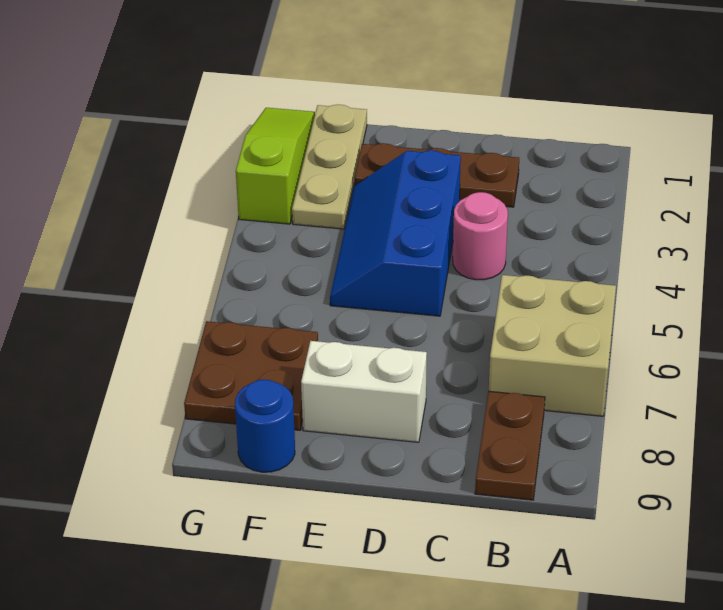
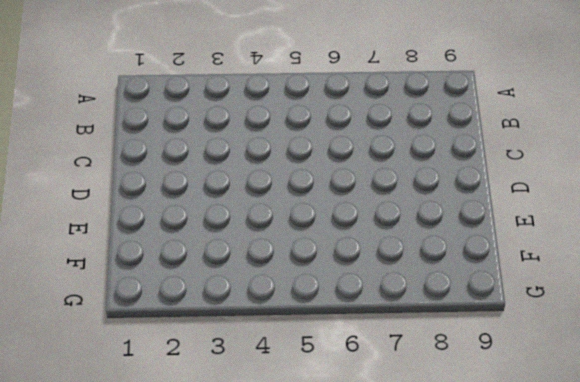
none -> tan brick A6:B7 level 1
none -> brown plate B8:B9 level 1

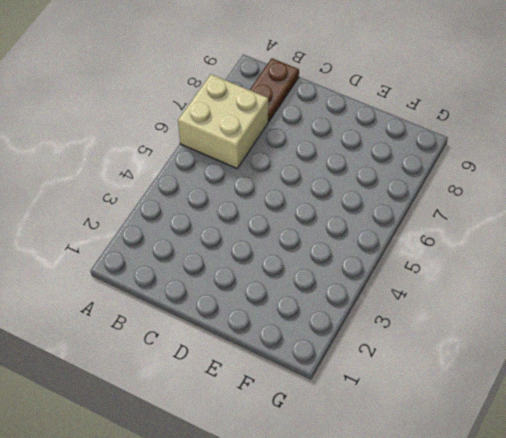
none -> brown plate C2:E2 level 1
none -> pink round brick C4 level 1

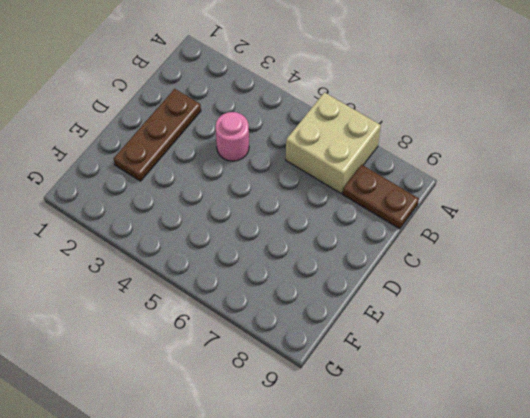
none -> blue slope D3:E5 level 1 top D
none -> white brick D8:E8 level 1

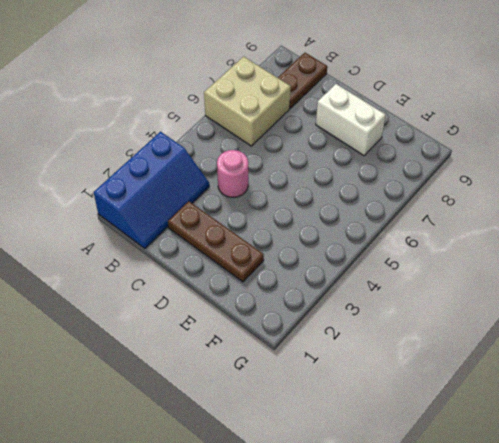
blue slope A1:B3 level 1 top A -> blue slope D3:E5 level 1 top D
none -> tan plate F1:F3 level 1
none -> brown plate F7:G8 level 1

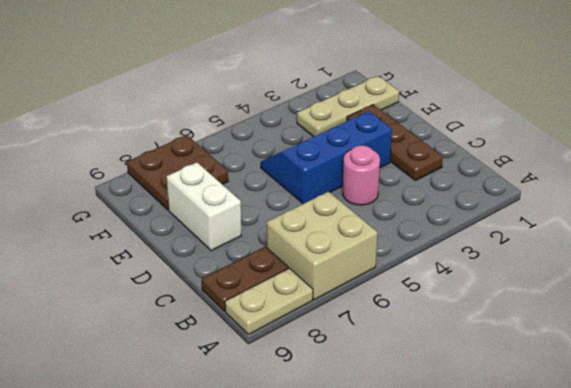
tan plate A8:A9 level 1 -> none
none -> blue round brick F9 level 1
none -> lime slope G1:G3 level 1 top 3

